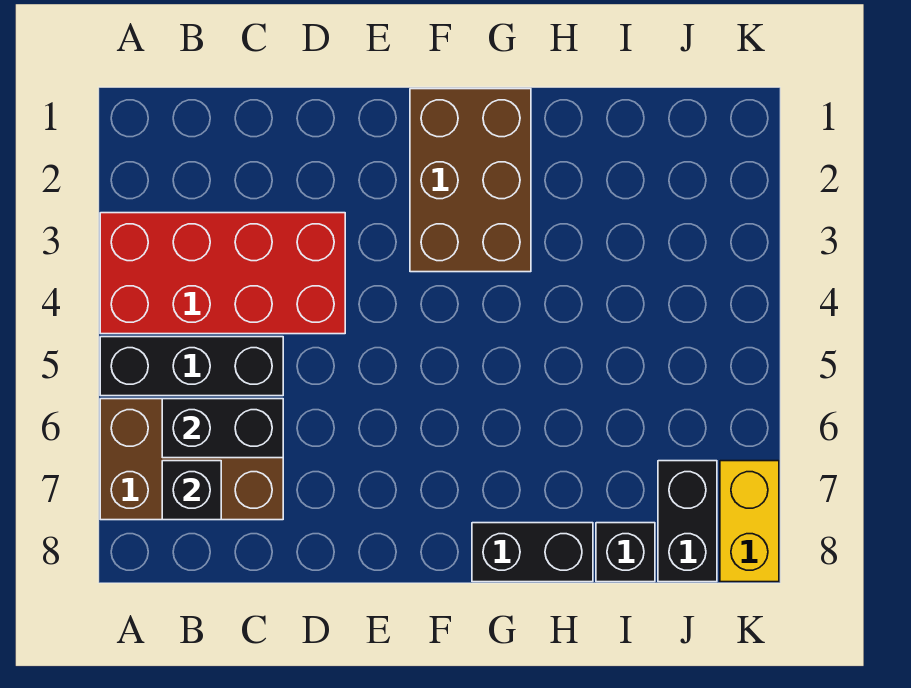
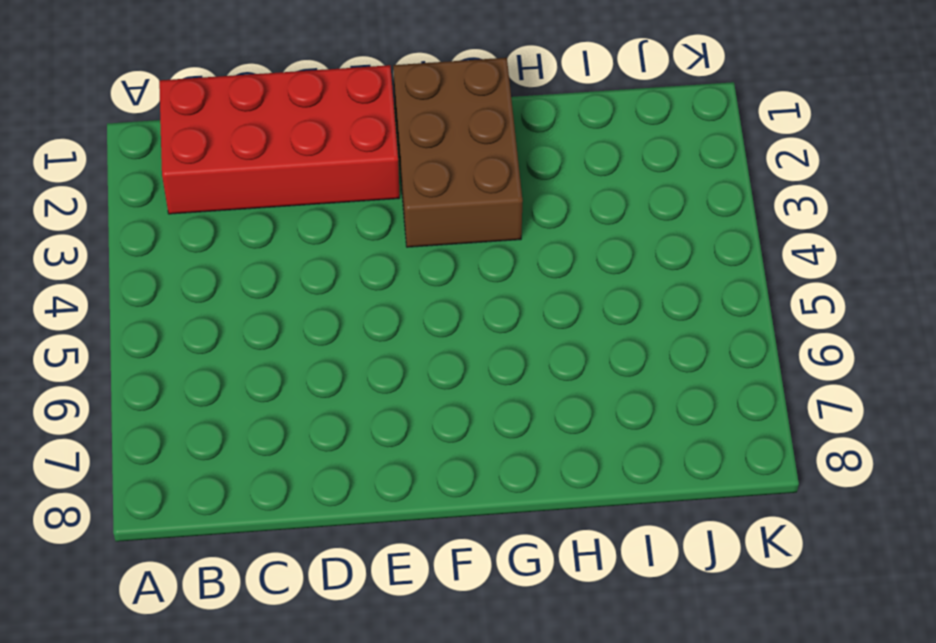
red brick B1:E2 level 1 -> red brick A3:D4 level 1
none -> black brick A5:C5 level 1
none -> brown brick A6:C7 level 1

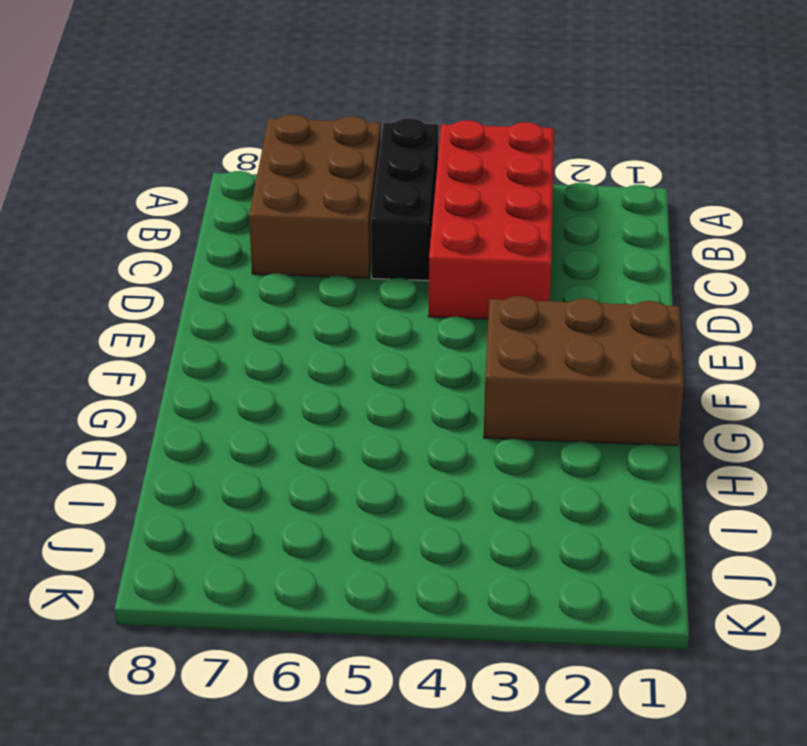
none -> black brick G8:H8 level 1
none -> black brick I8 level 1

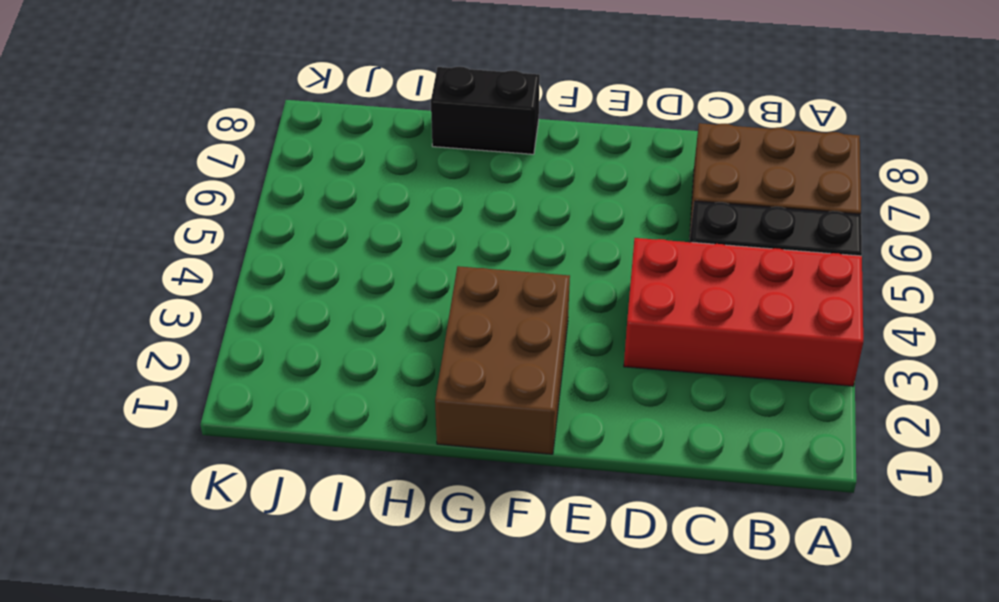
none -> black brick I8 level 1
none -> black brick J7:J8 level 1

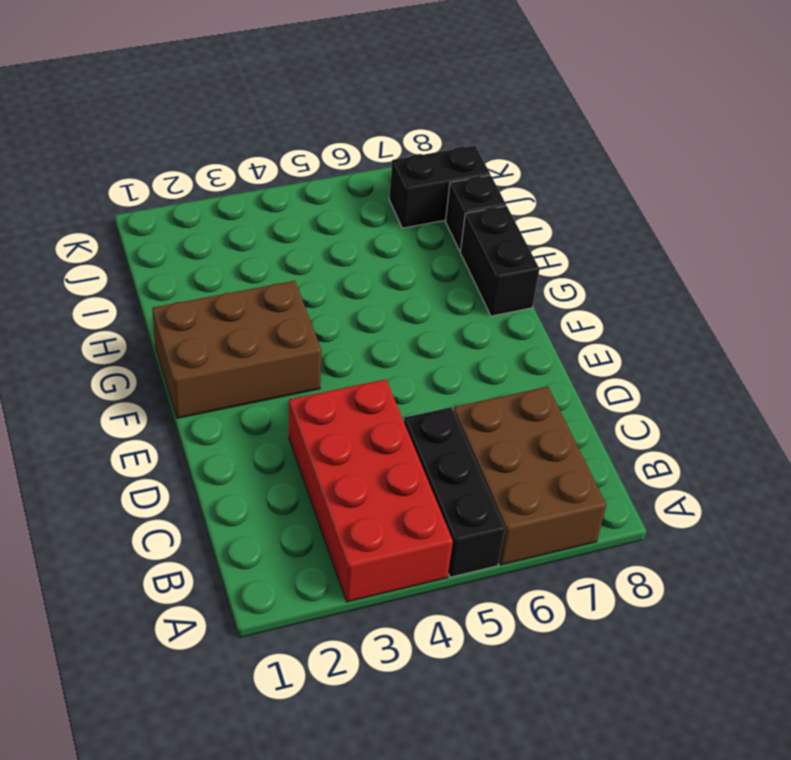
none -> yellow brick K7:K8 level 1
none -> black brick B6:C6 level 2

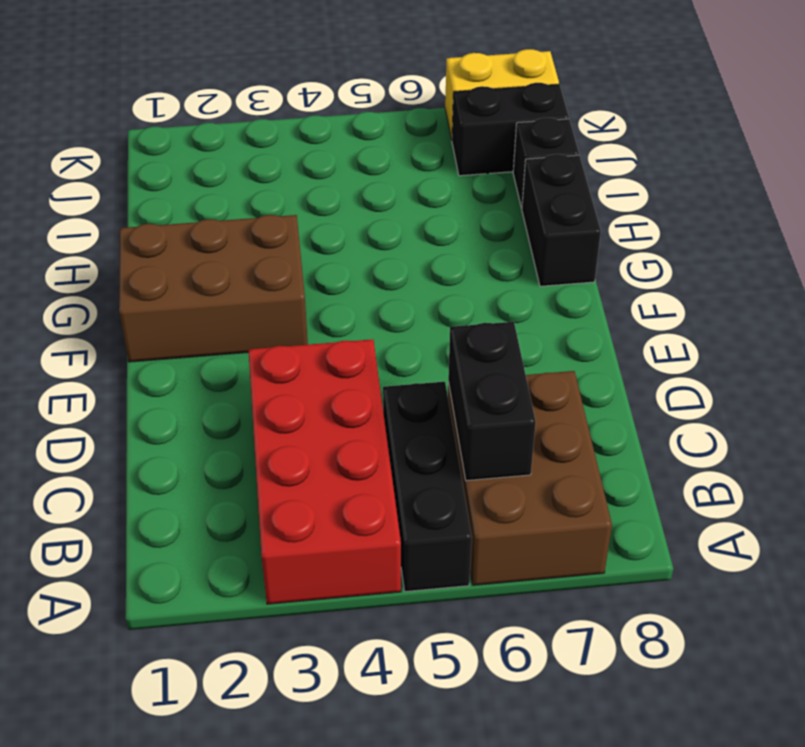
none -> black brick B7 level 2

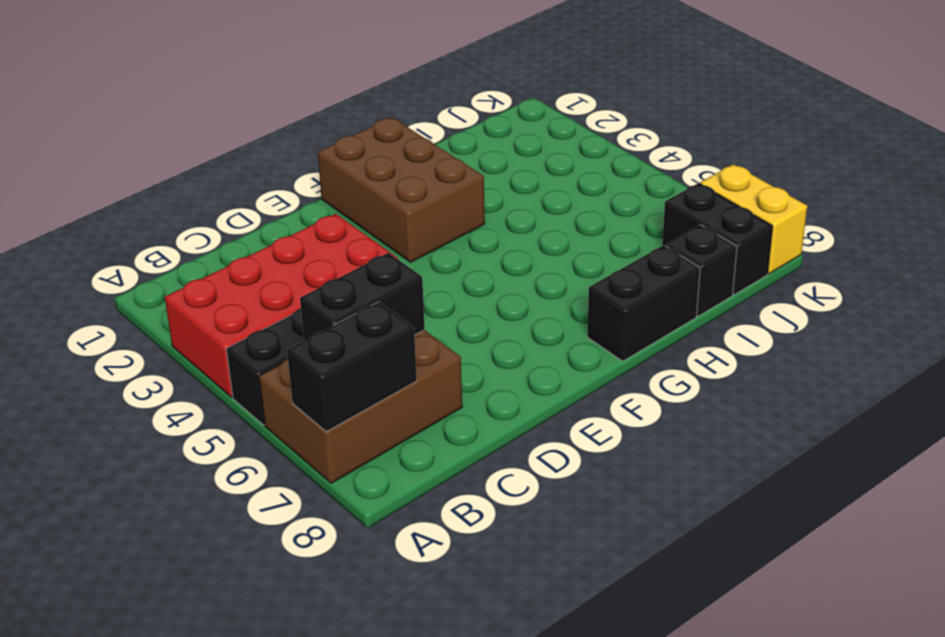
black brick A7:B7 level 2 -> black brick B7 level 2

